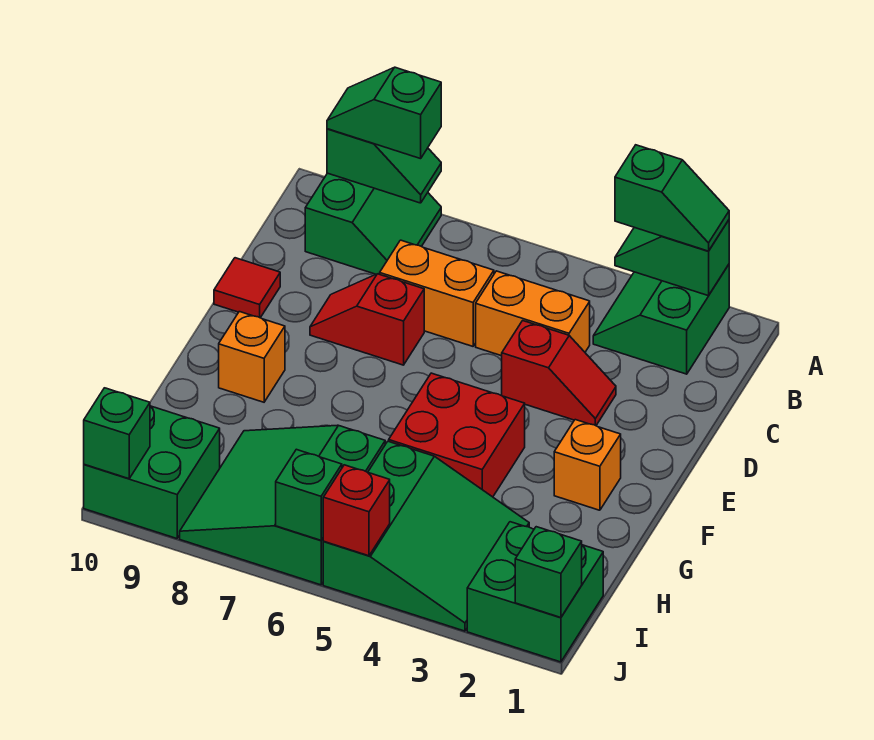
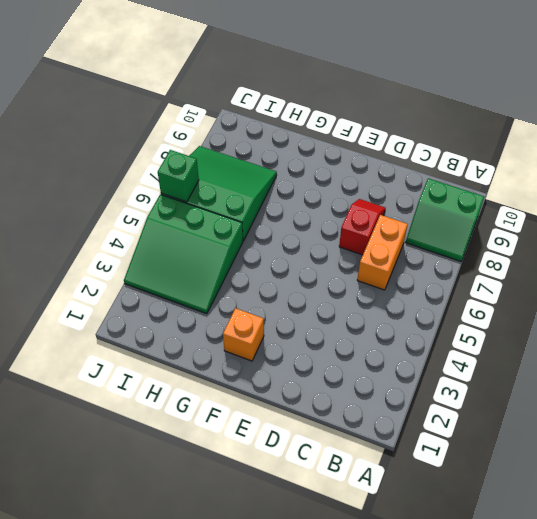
none -> green slope A2:B3 level 1 top 2
none -> orange brick C4:C5 level 1
none -> red slope D3:D4 level 1 top 4

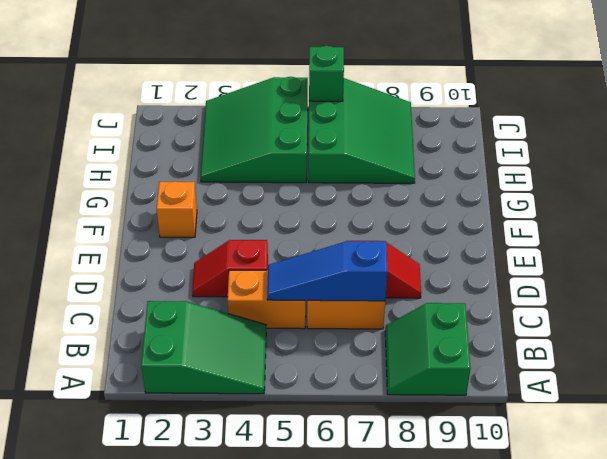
green slope A2:B4 level 1 top 2 -> green slope A2:B3 level 1 top 2
blue slope C5:C7 level 2 top 7 -> none
none -> red tile D10 level 1
none -> red brick F4:G5 level 1
none -> orange brick F9 level 1

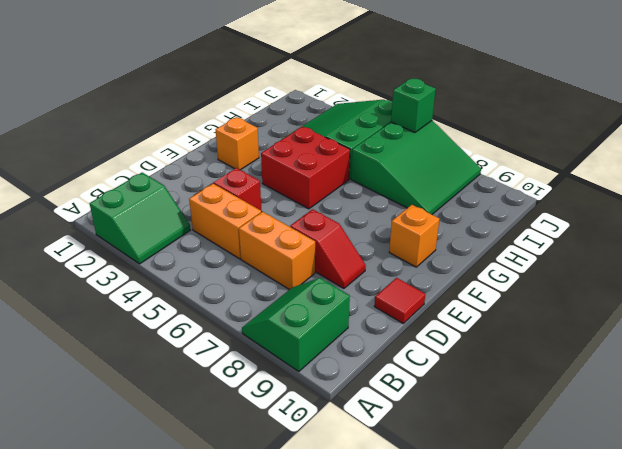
none -> green brick I1:J2 level 1
none -> green brick I9:J10 level 1
none -> green slope A2:A3 level 2 top 2

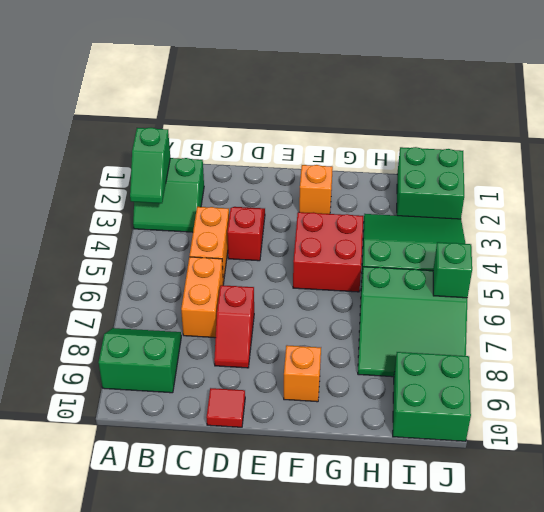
none -> green slope A8:A9 level 2 top 9
none -> green brick J1 level 2
none -> red brick J5 level 2

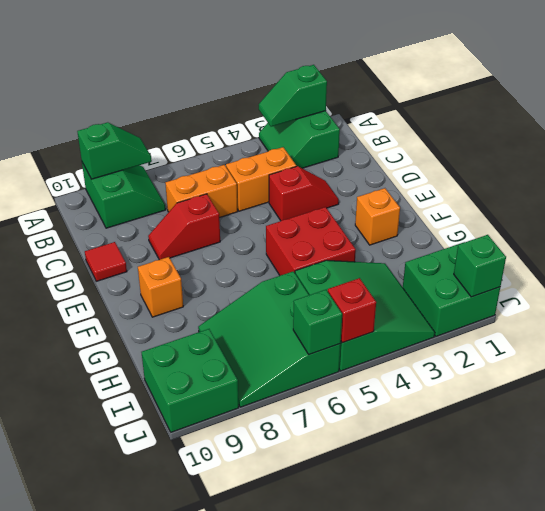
none -> green brick J10 level 2
none -> green slope A2:A3 level 3 top 3
none -> green slope A8:A9 level 3 top 8

